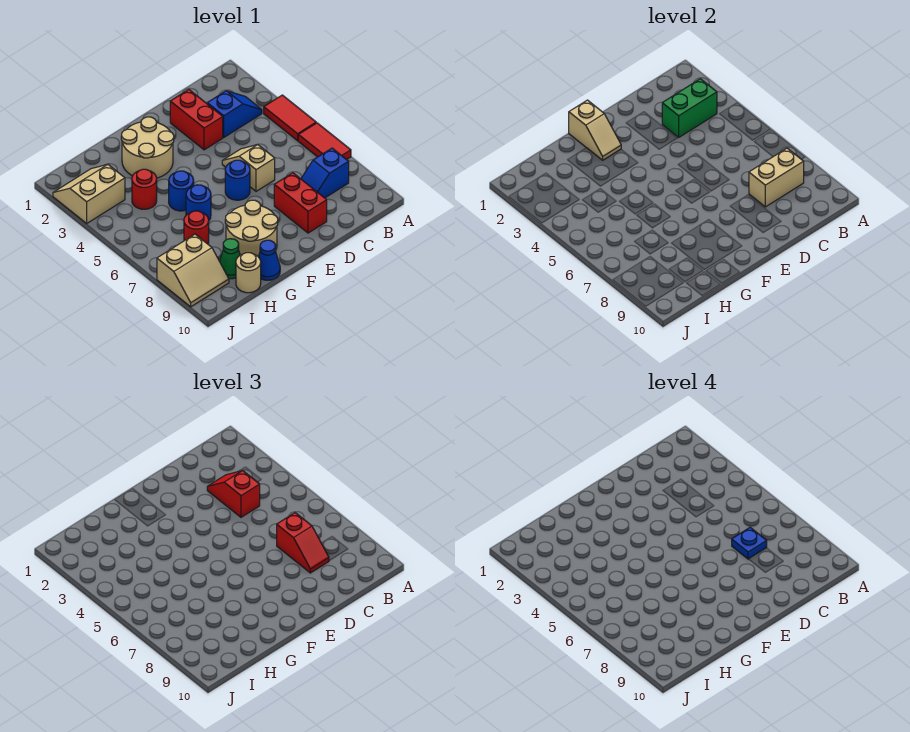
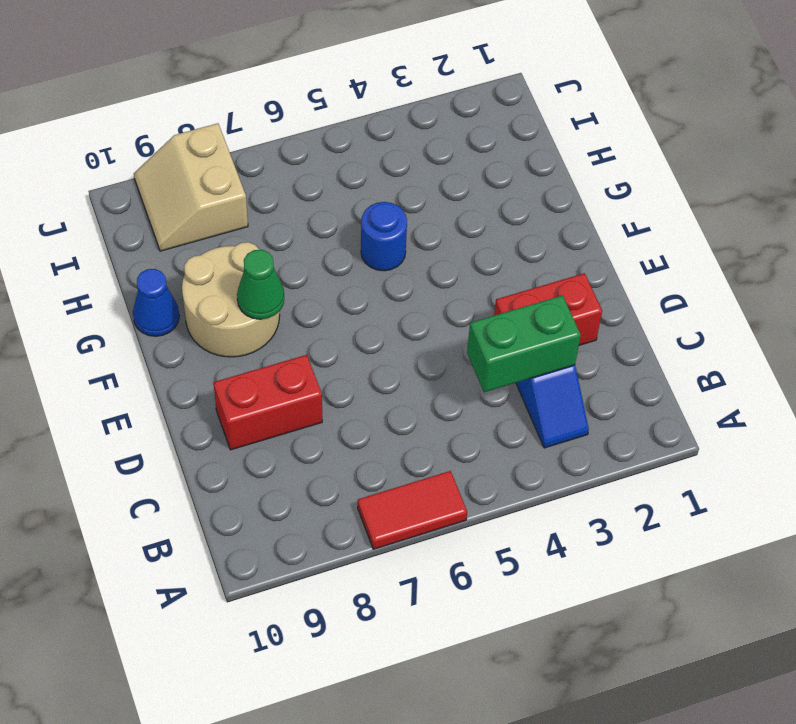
green brick C3:C4 level 2 -> green brick B3:C3 level 2
green cone F8 level 2 -> green cone H9 level 1
none -> red tile A4:A5 level 1
none -> blue slope B8:C8 level 1 top B
none -> tan slope D5:D6 level 1 top 6

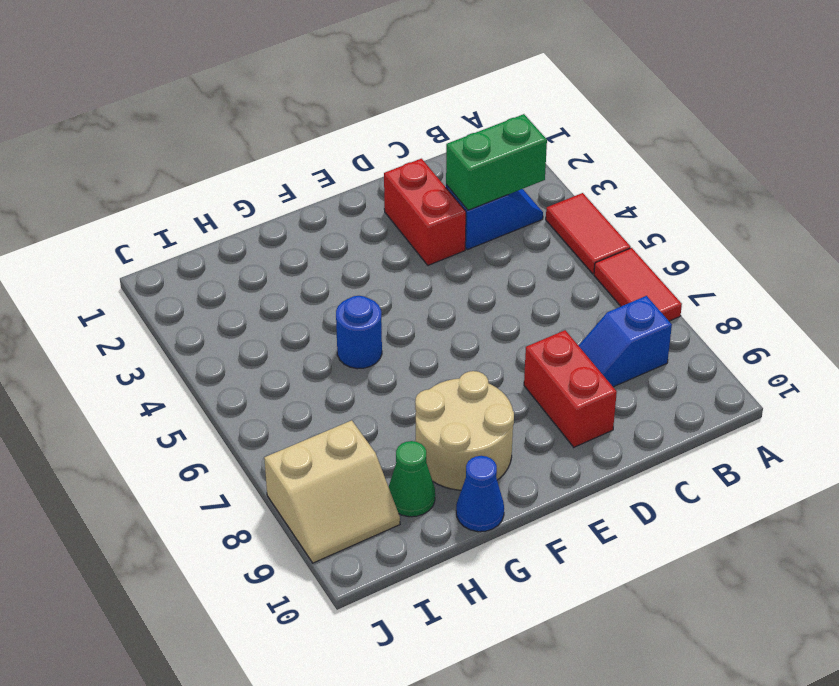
none -> tan slope D5:D6 level 1 top 6
none -> blue round brick E6 level 1
none -> tan round brick F2:G3 level 1

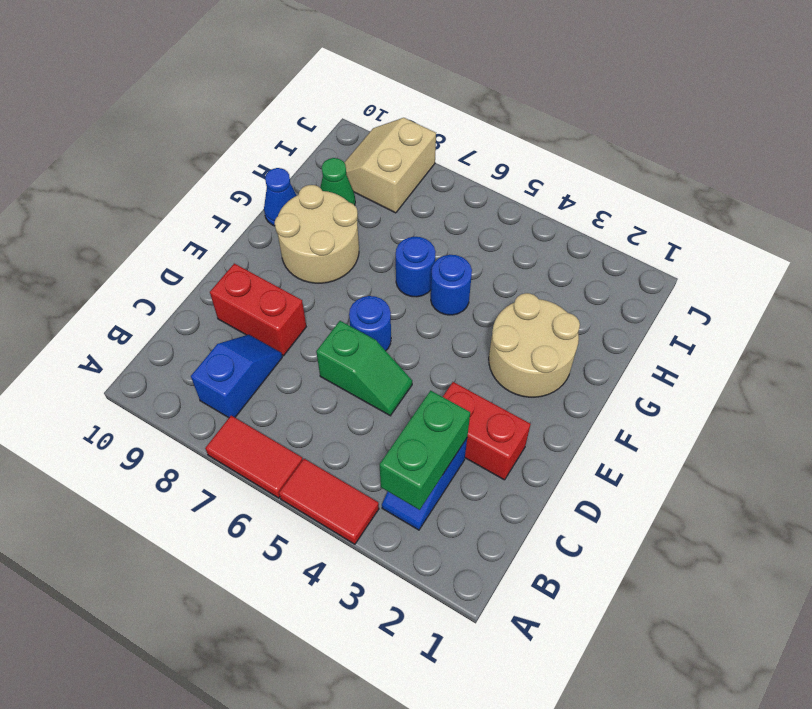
green slope D5:D6 level 1 top 6 -> tan slope D5:D6 level 1 top 6
none -> red round brick H4 level 1
none -> red round brick H7 level 1
none -> tan round brick H10 level 1

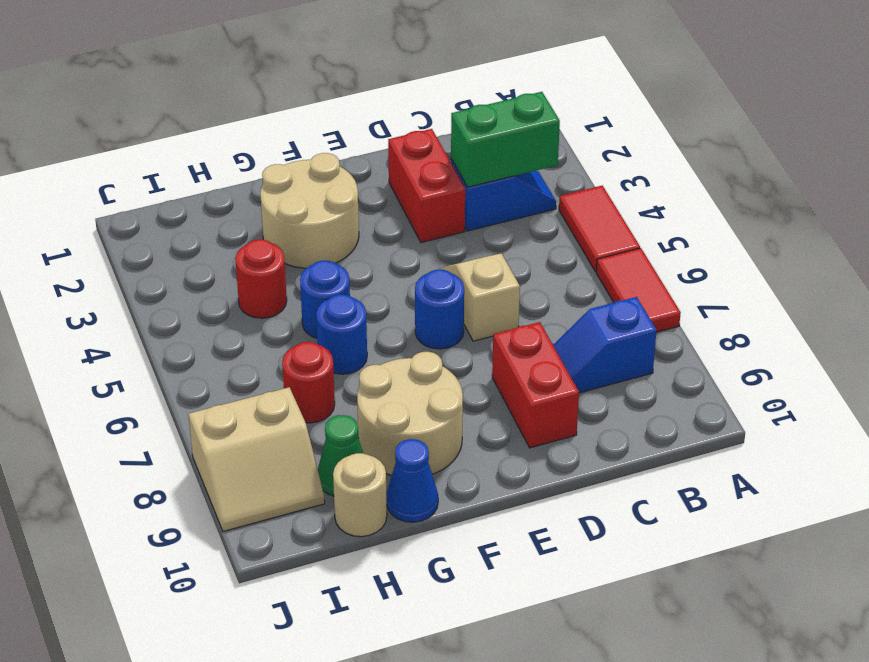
none -> tan slope I2:J3 level 1 top 3
none -> tan brick B8:C8 level 2
none -> tan slope F1:F2 level 2 top 1

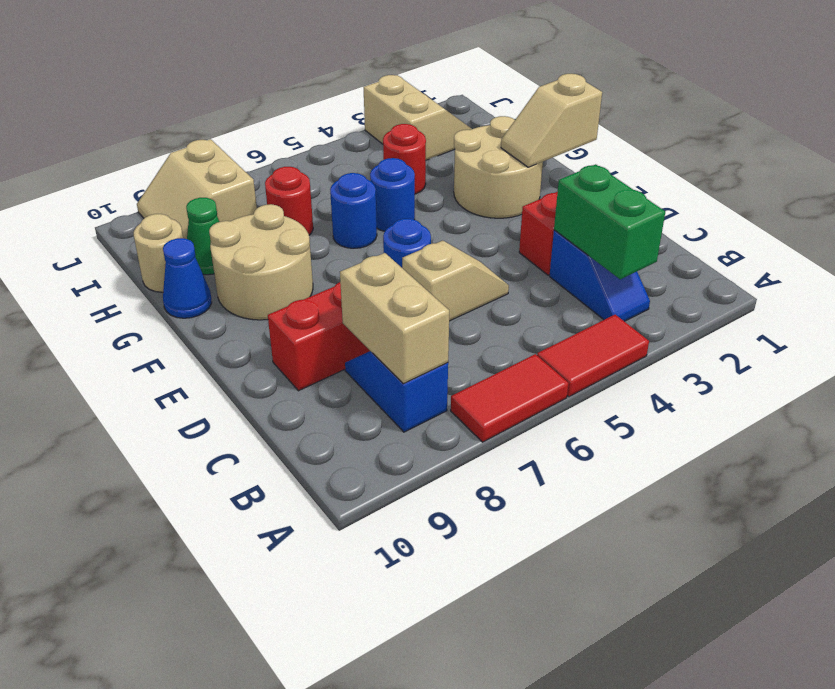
none -> red slope C3:C4 level 3 top 4
none -> red slope C7:C8 level 3 top 7
none -> blue plate C7 level 4

